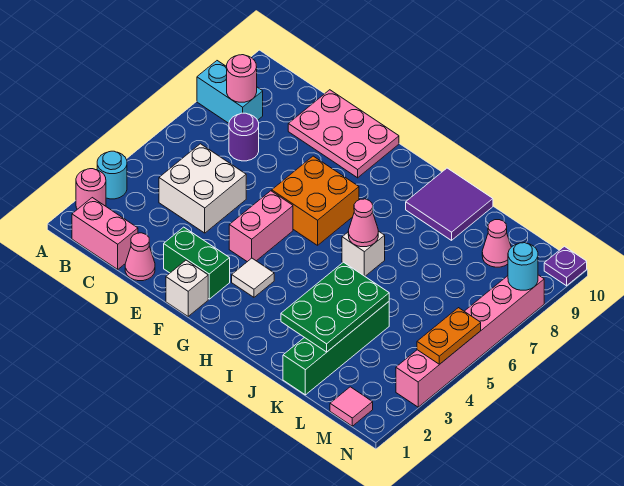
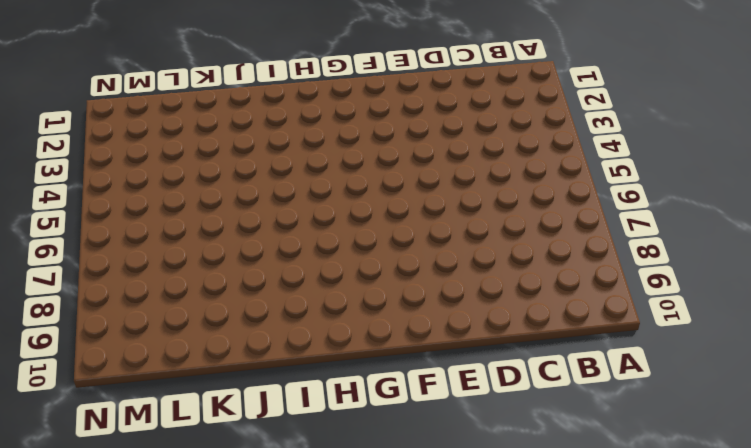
none -> pink round brick A2 level 1
none -> cyan round brick A3 level 1
none -> cyan brick A8:B8 level 1

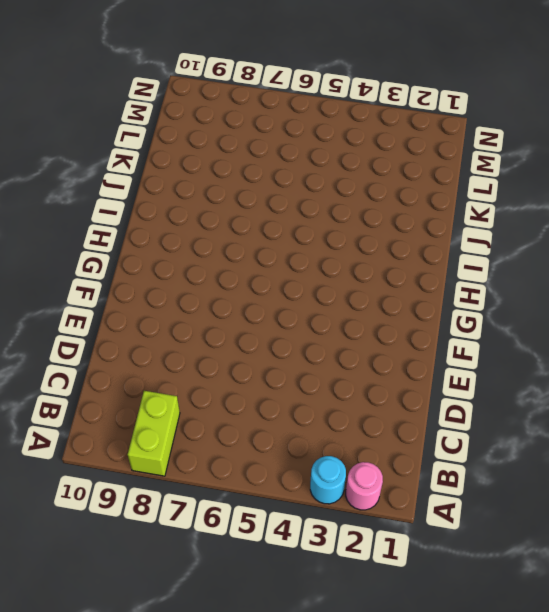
lime brick A8:B8 level 1 -> cyan brick A8:B8 level 1
none -> pink brick B1:C1 level 1
none -> white brick C4:D5 level 1
none -> purple round brick C7 level 1

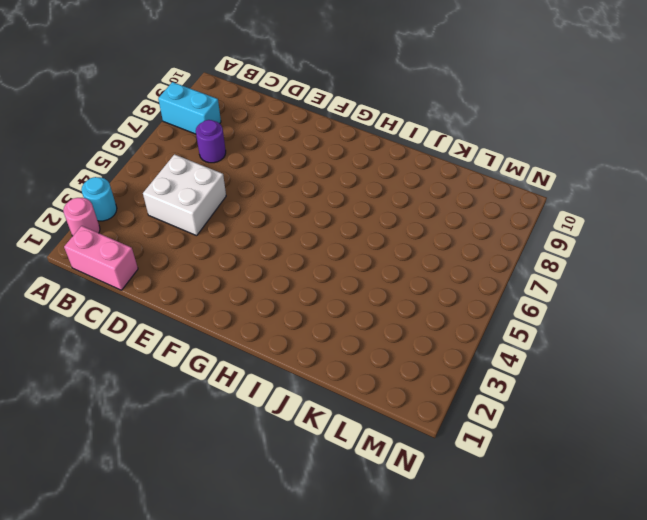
none -> pink cone D1 level 1
none -> pink plate D9:F10 level 1
none -> green brick E2:F2 level 1

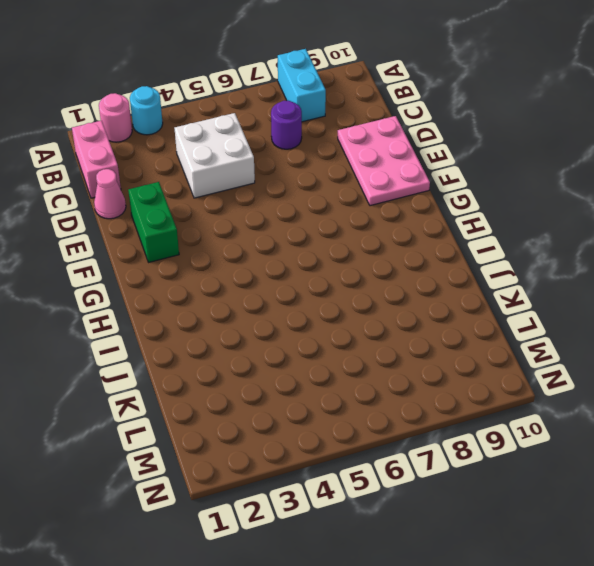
none -> white brick F1 level 1
none -> pink brick F4:F5 level 1
none -> orange brick F6:G7 level 1

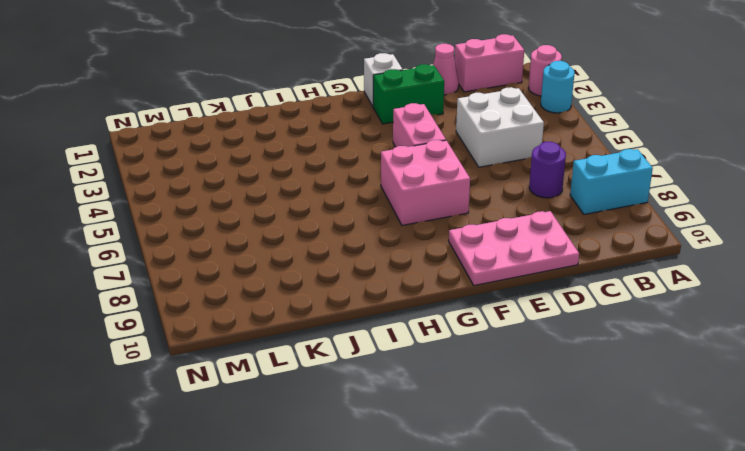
pink brick F6:G7 level 1 -> orange brick F6:G7 level 1
none -> white tile G3 level 1
none -> white brick I6 level 1
none -> purple tile I9:J10 level 1

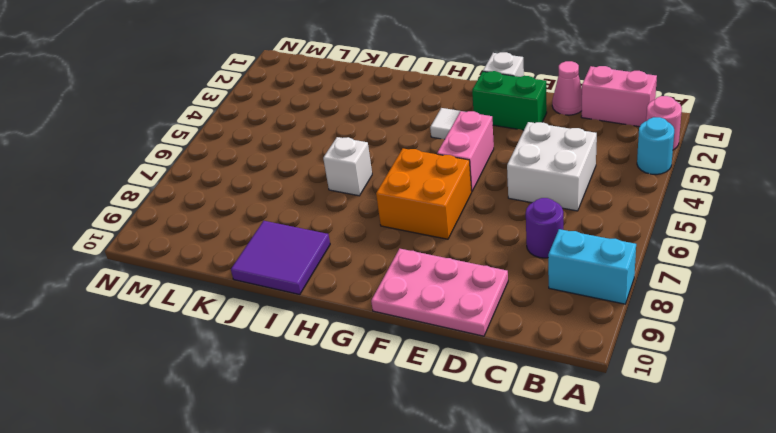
none -> green brick K1:K4 level 1
none -> pink cone L9 level 1
none -> pink tile M1 level 1

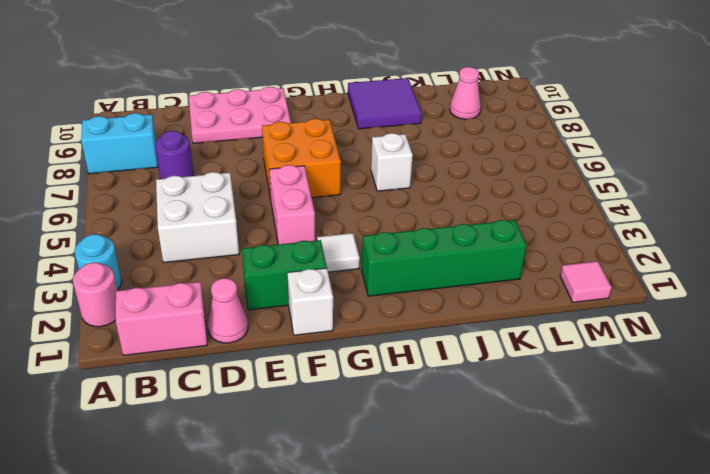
green brick H2:K2 level 1 -> green brick K1:K4 level 1
none -> pink brick N3:N8 level 1
none -> purple plate N10 level 1
none -> pink round brick B8 level 2

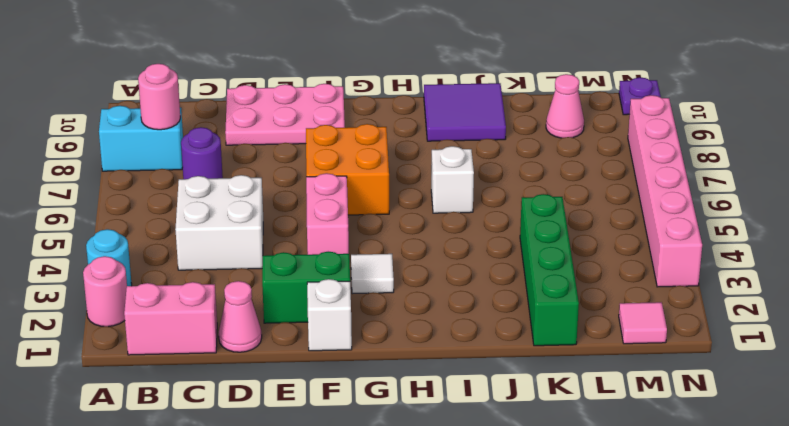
none -> pink cone I6 level 2
none -> green plate J2:K4 level 2
none -> orange plate N4:N5 level 2

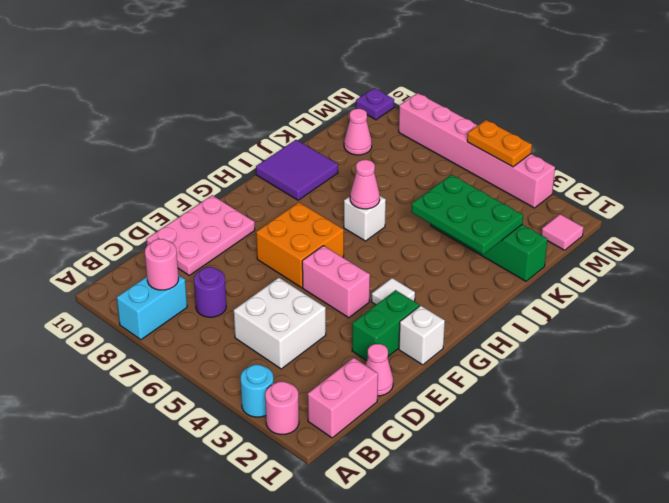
none -> cyan round brick N8 level 2

